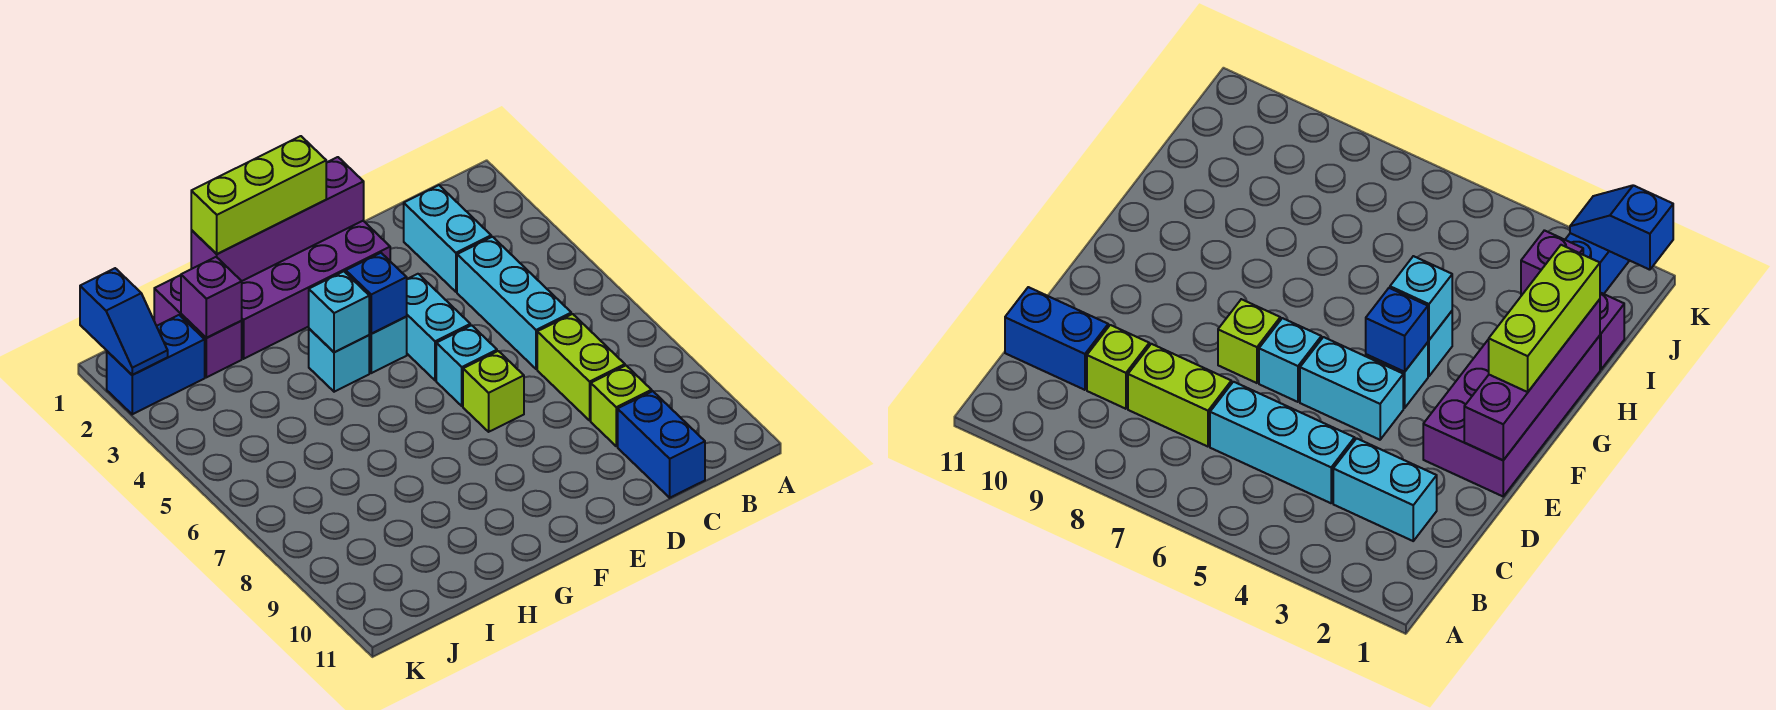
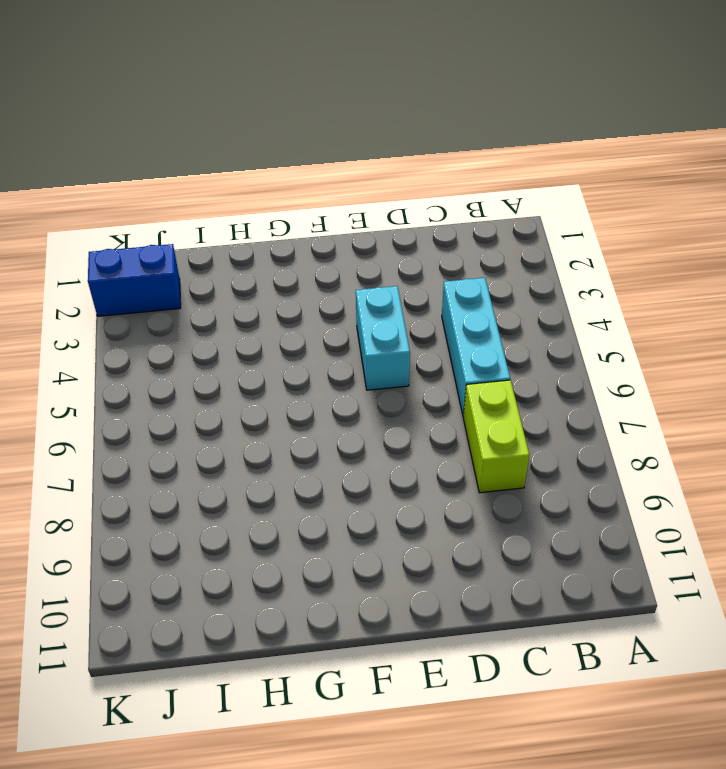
none -> cyan brick C2:C3 level 1
none -> lime brick C9 level 1
none -> blue brick C10:C11 level 1

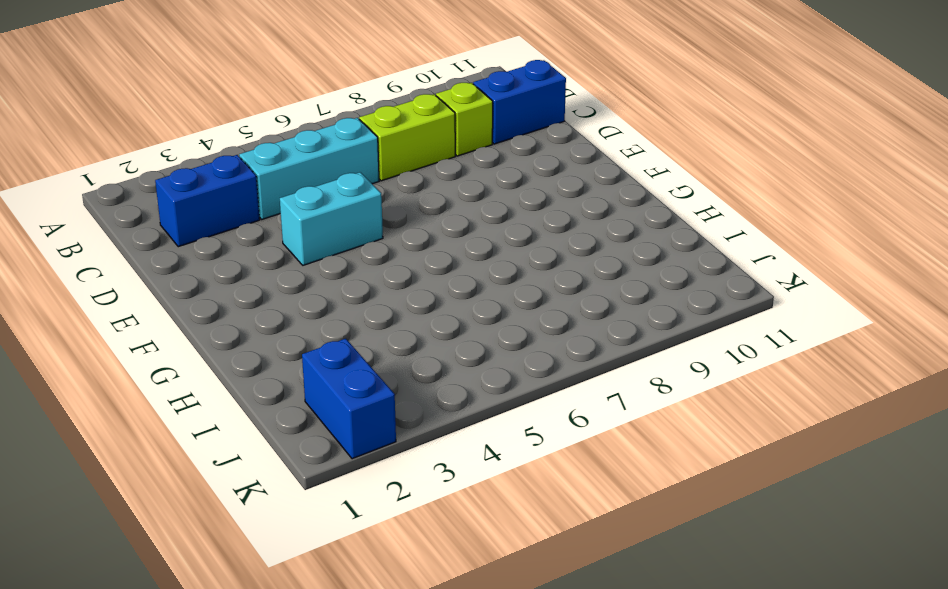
blue brick C2:C3 level 1 -> cyan brick C2:C3 level 1
none -> purple brick E1:H2 level 1
none -> cyan brick E6 level 1
none -> lime brick E7 level 1

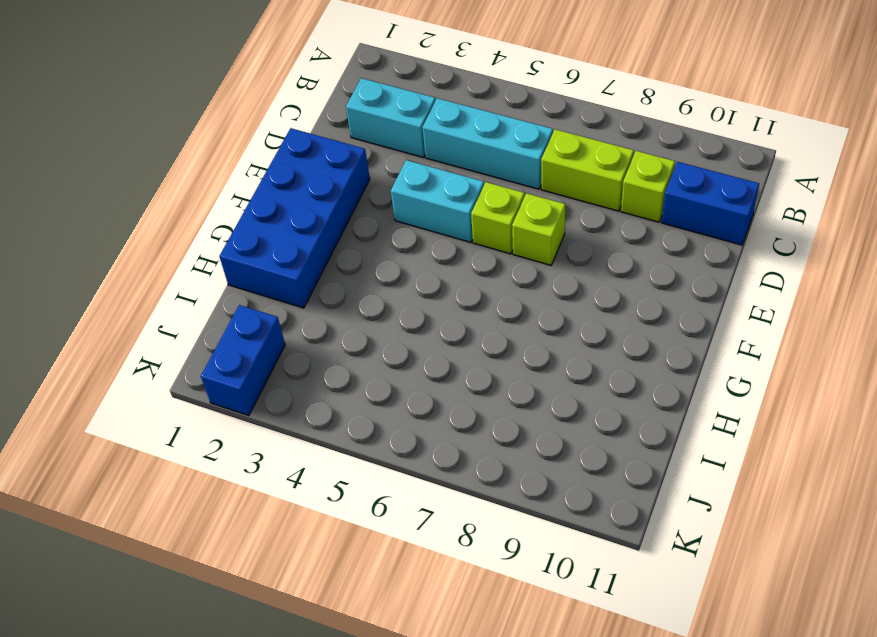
blue brick E1:H2 level 1 -> purple brick E1:H2 level 1
lime brick E6 level 1 -> cyan brick E6 level 1
none -> cyan brick F4 level 1
none -> cyan brick G4 level 1
none -> purple brick I1:I2 level 1

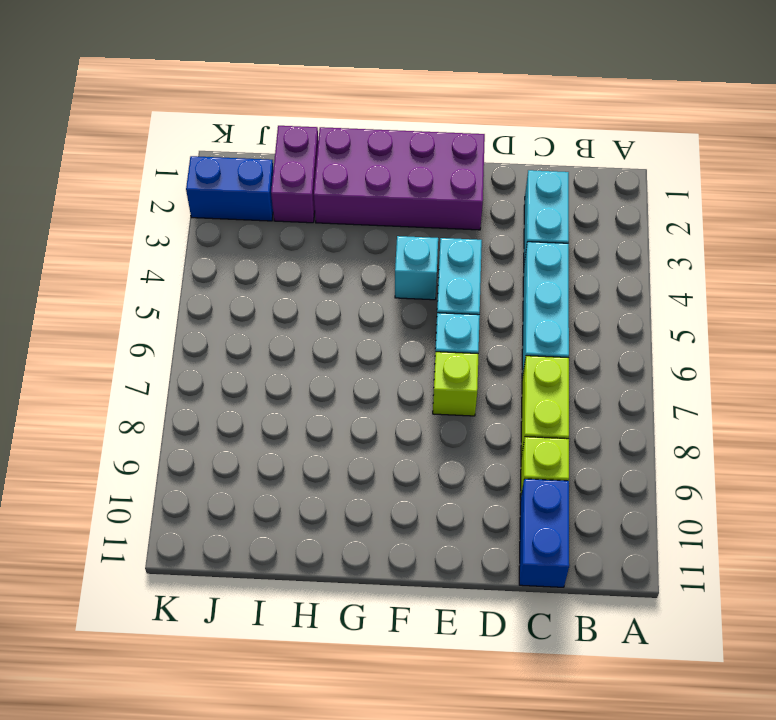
none -> cyan brick G4 level 1
none -> purple brick E1:H1 level 2
none -> blue brick F4 level 2

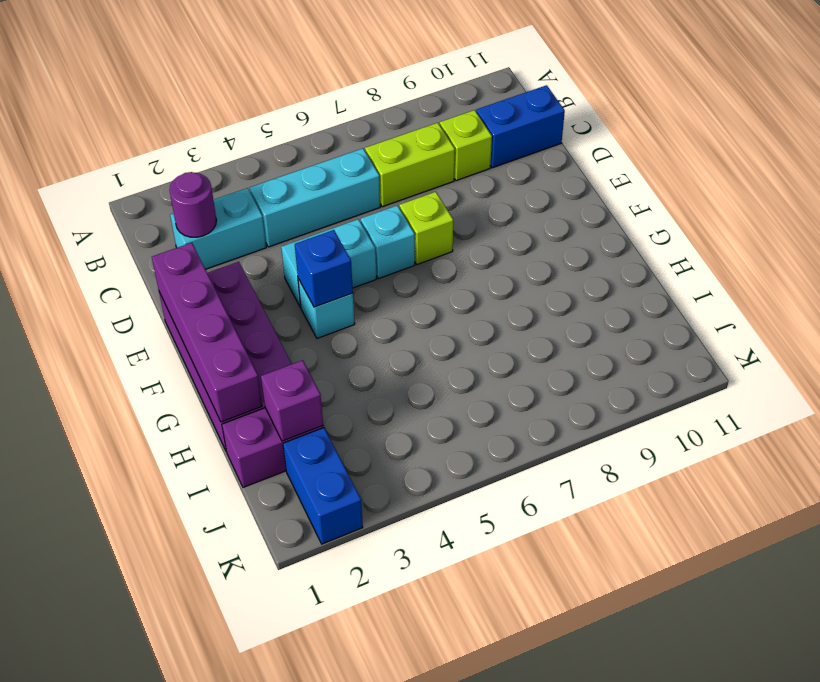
purple round brick C2 level 2 -> none
none -> cyan brick G4 level 1
none -> cyan brick G4 level 2
none -> blue slope K1:K2 level 2 top 1

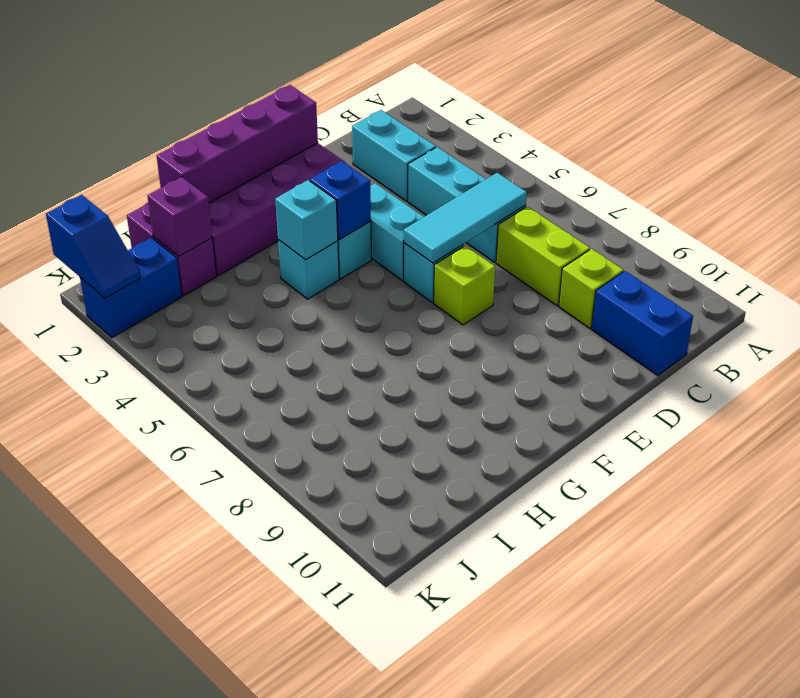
cyan tile C6:E6 level 2 -> none
none -> lime brick F1:H1 level 3

